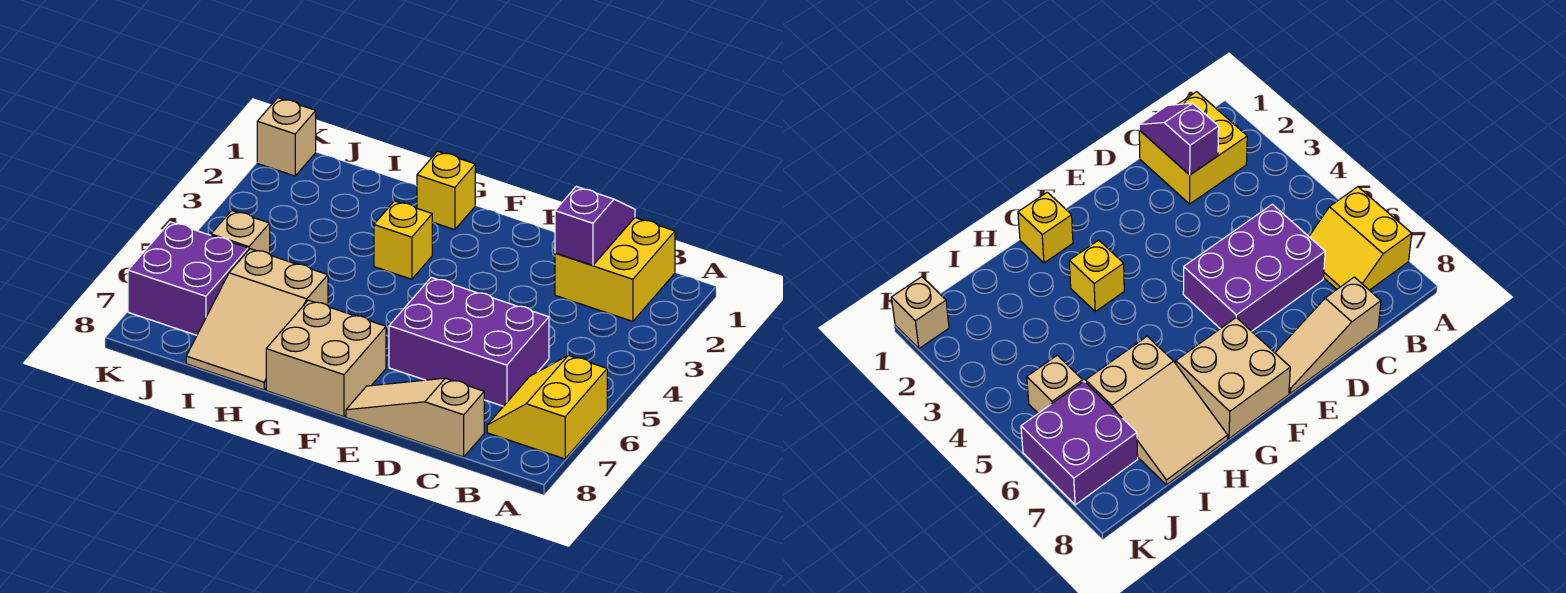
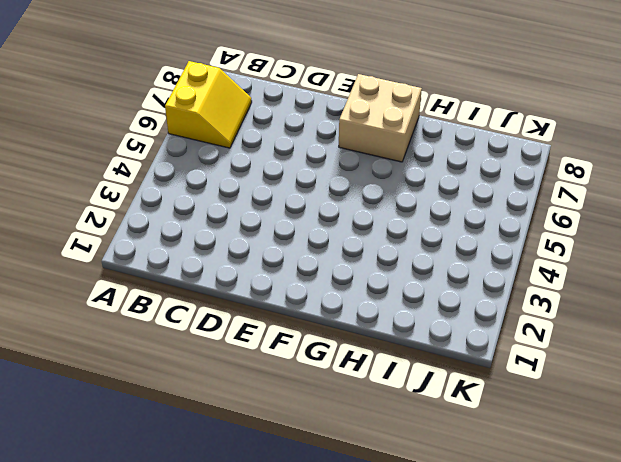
none -> yellow brick B1:C2 level 1
none -> purple brick C5:E6 level 1
none -> tan slope C8:E8 level 1 top C

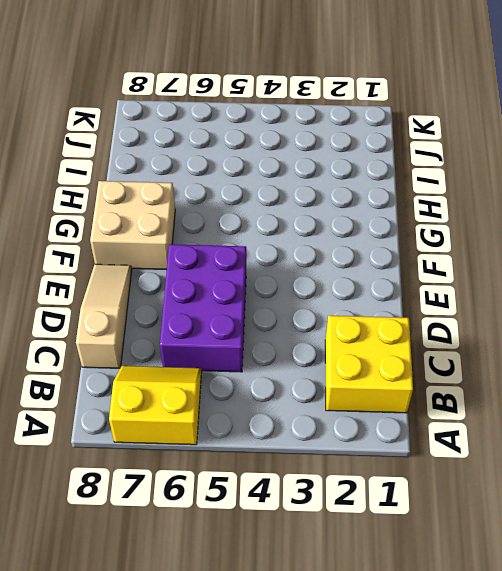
none -> yellow brick G1 level 1
none -> yellow brick G3 level 1
none -> tan slope H6:I8 level 1 top 6

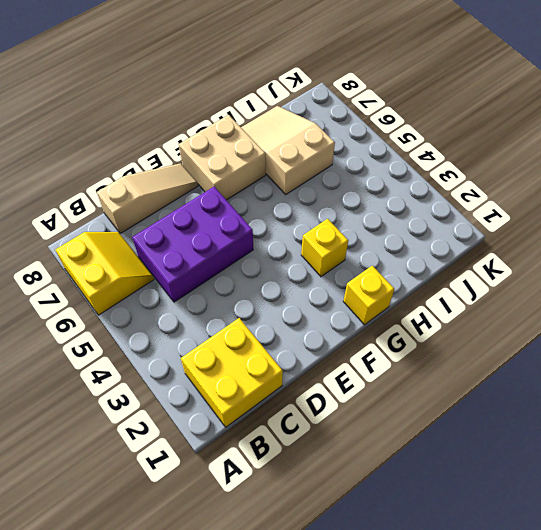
none -> tan brick J5 level 1
none -> purple brick J6:K7 level 1
none -> tan brick K1 level 1

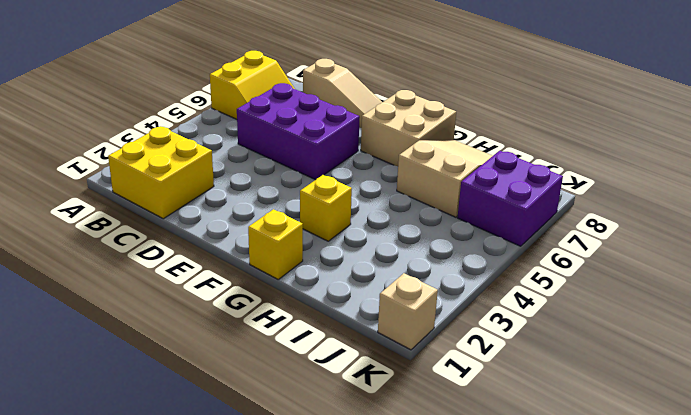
none -> tan brick J5 level 1
none -> purple slope C1:C2 level 2 top 2

